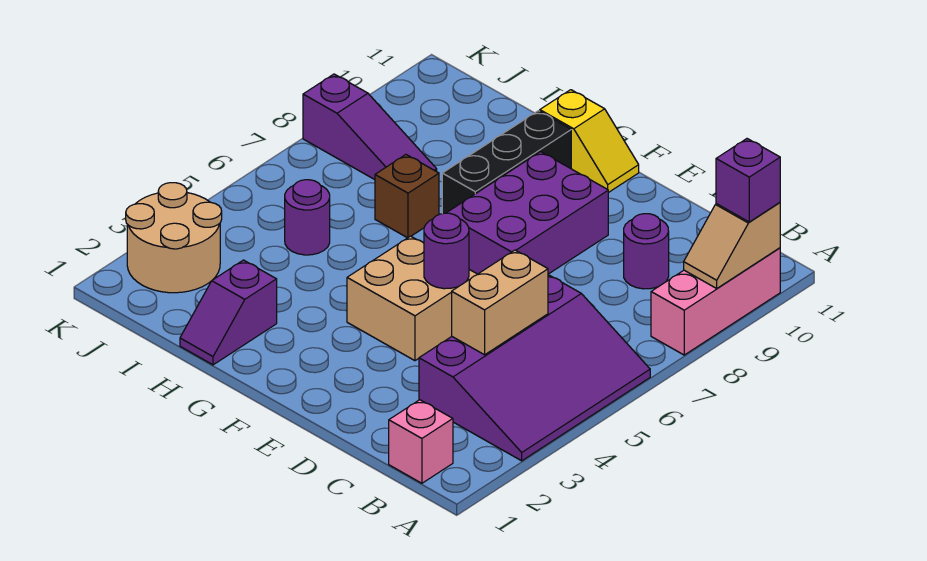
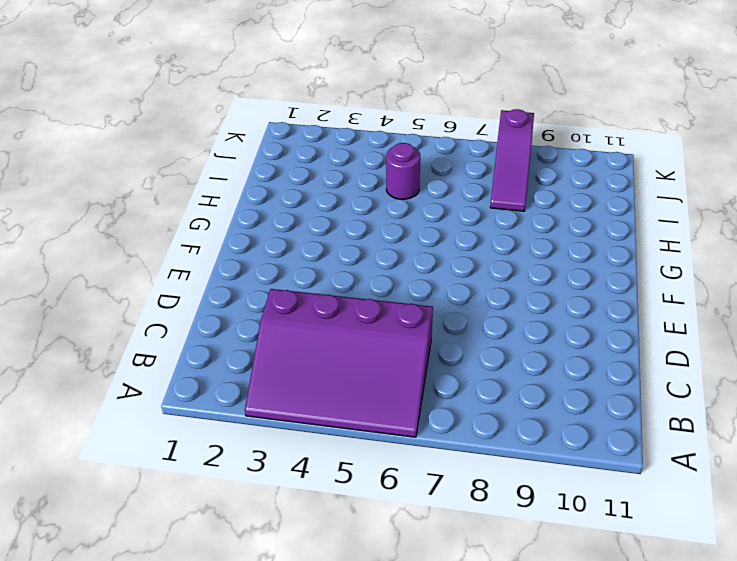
none -> pink brick A8:A10 level 1
none -> pink brick B1 level 1
none -> purple round brick C9 level 1

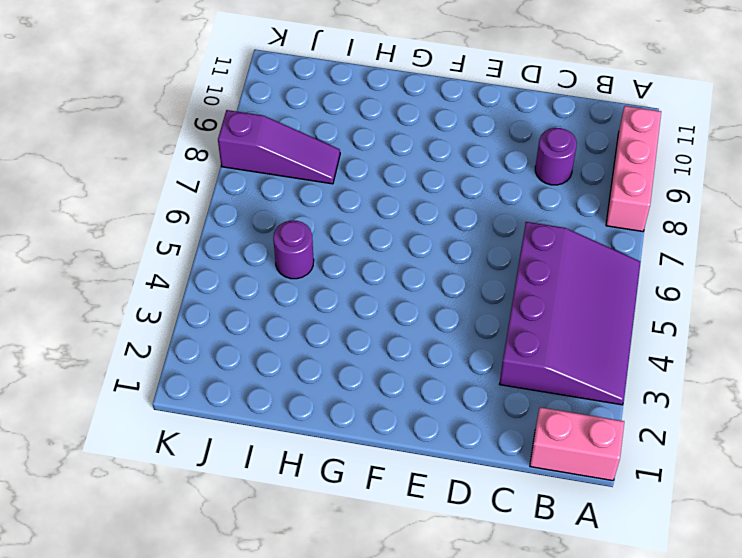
pink brick A1:B1 level 1 -> pink brick B1 level 1
none -> tan brick E4:F5 level 1
none -> purple brick E7:F9 level 1
none -> yellow slope F11:G11 level 1 top G

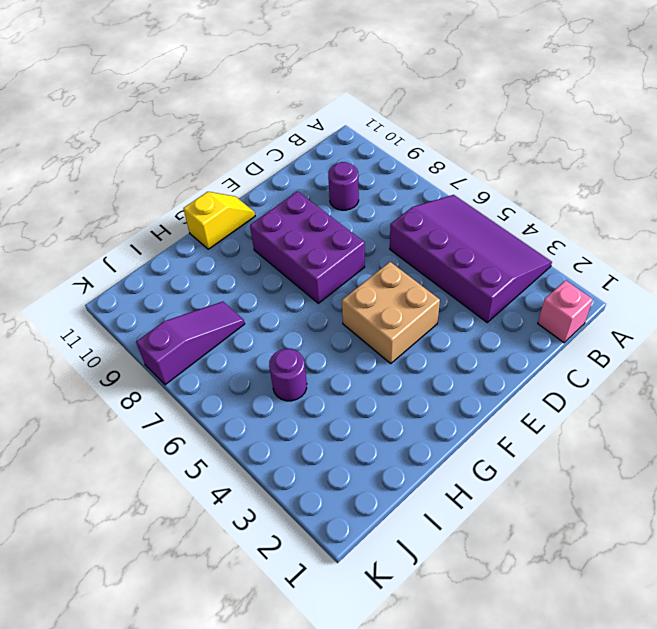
none -> pink brick A8:A10 level 1
none -> black brick G8:G10 level 1
none -> purple slope H1:H2 level 1 top 2

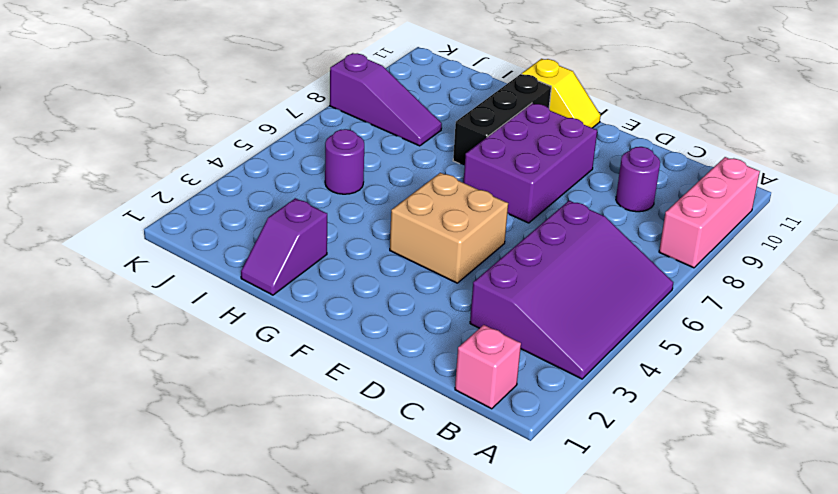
none -> brown brick H7 level 1
none -> tan round brick J2:K3 level 1
none -> tan slope A9:A10 level 2 top 10

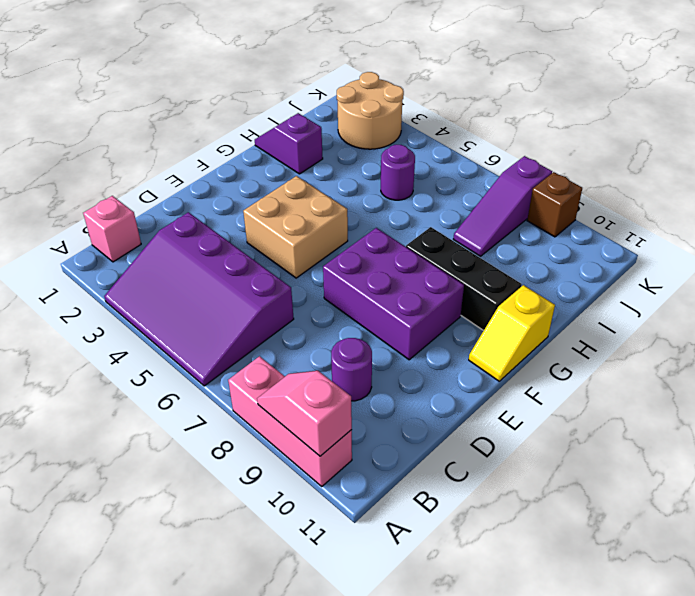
pink slope A9:A10 level 2 top 10 -> tan slope A9:A10 level 2 top 10
brown brick K9 level 1 -> brown brick H7 level 1
none -> tan brick C4:C5 level 2
none -> purple round brick E5 level 2
none -> purple brick A10 level 3

